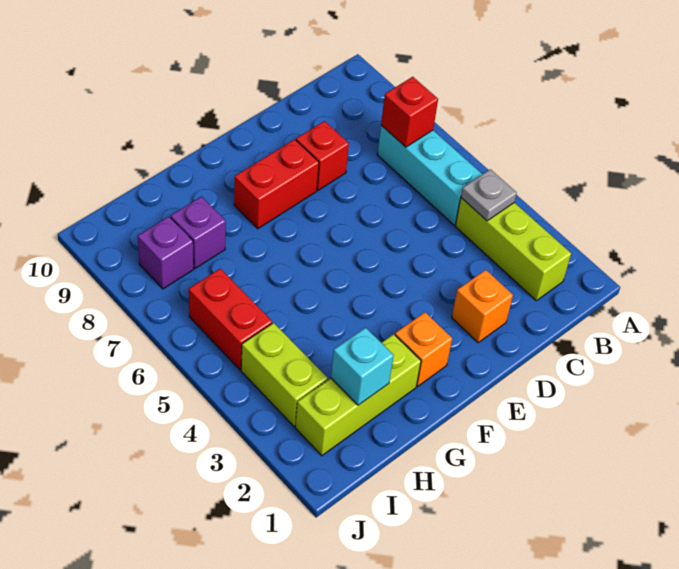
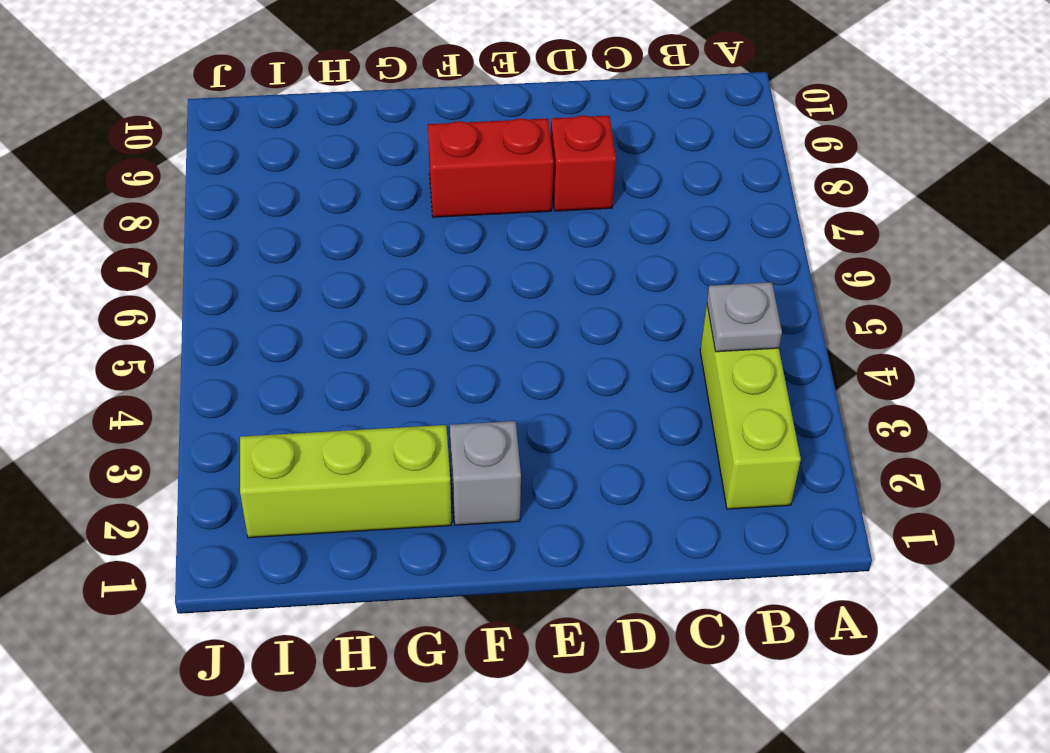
grey brick F2 level 1 -> orange brick F2 level 1
none -> cyan brick B5:B7 level 1
none -> orange brick D2 level 1
none -> purple brick H8 level 1

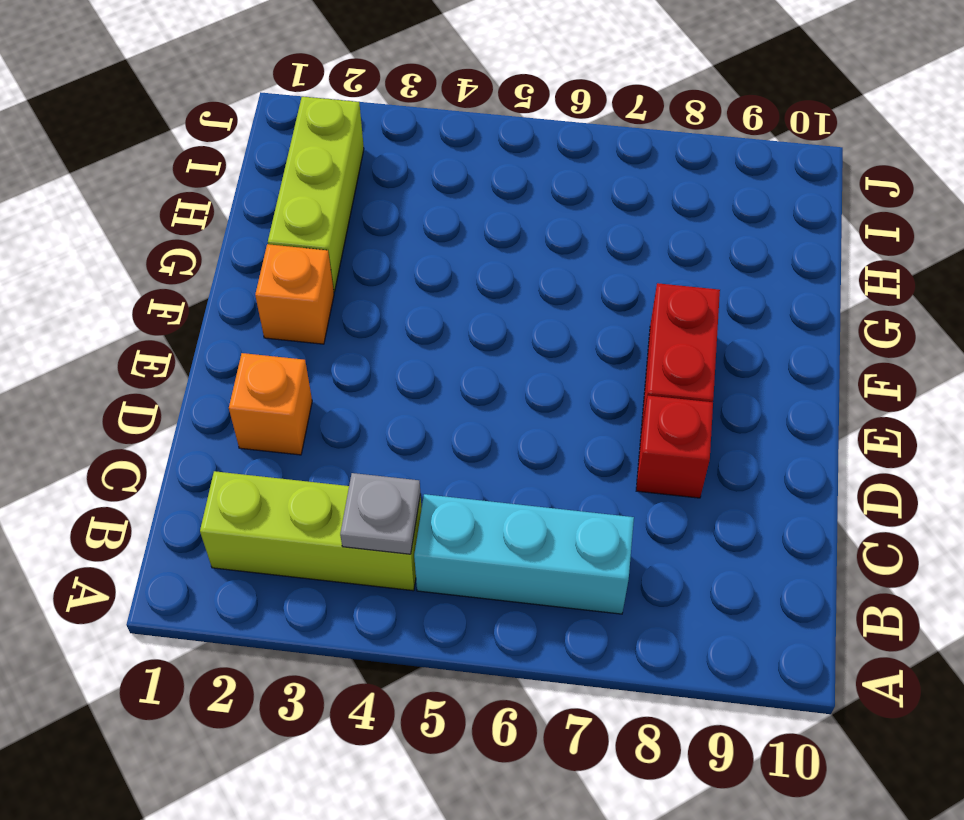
none -> purple brick H8 level 1
none -> lime brick I3:I4 level 1
none -> red brick I5:I6 level 1

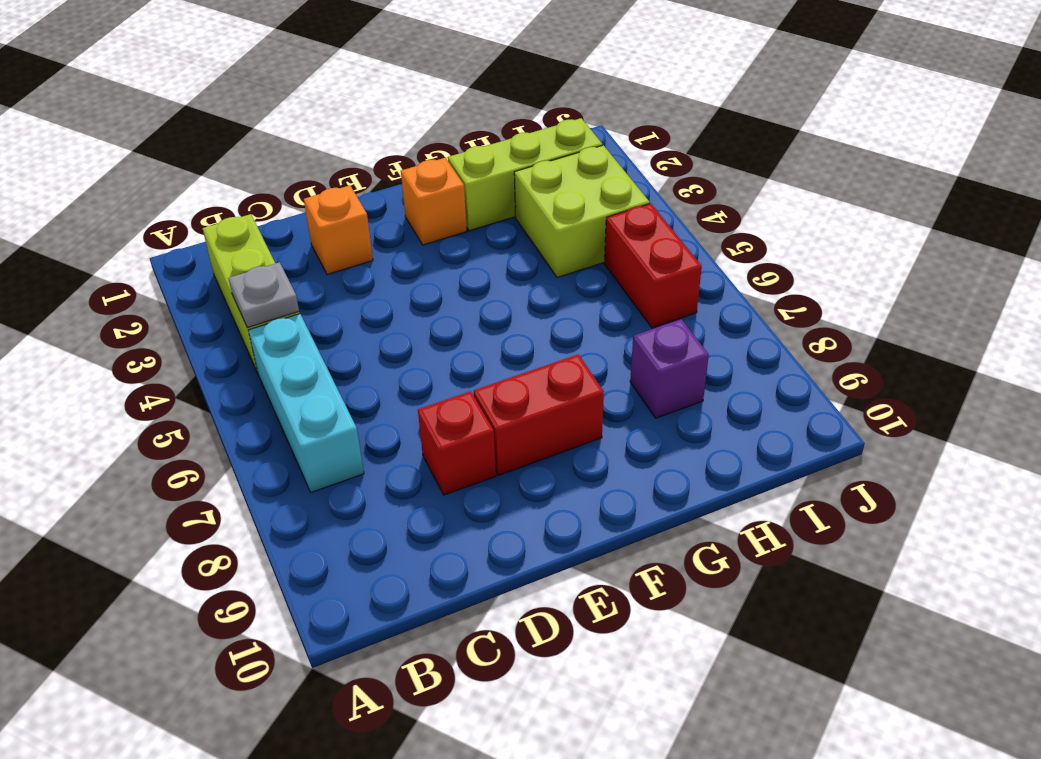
lime brick H3:I4 level 1 -> lime brick I3:I4 level 1
none -> purple brick I8 level 1
none -> red brick B7 level 2
none -> cyan brick H2 level 2

